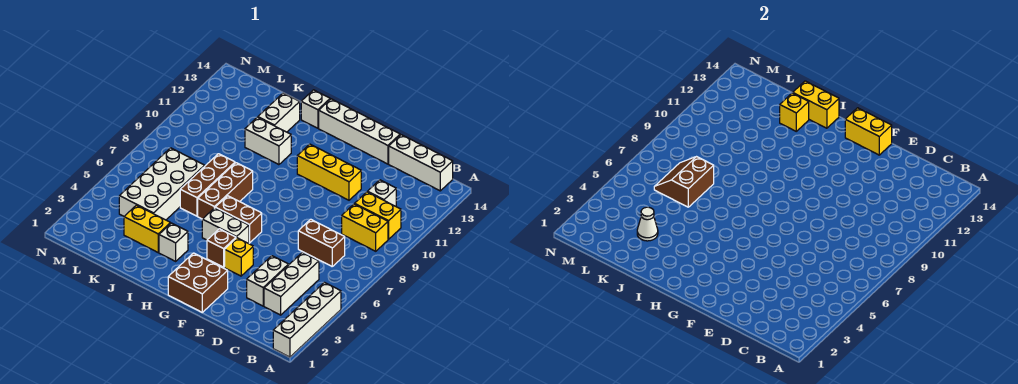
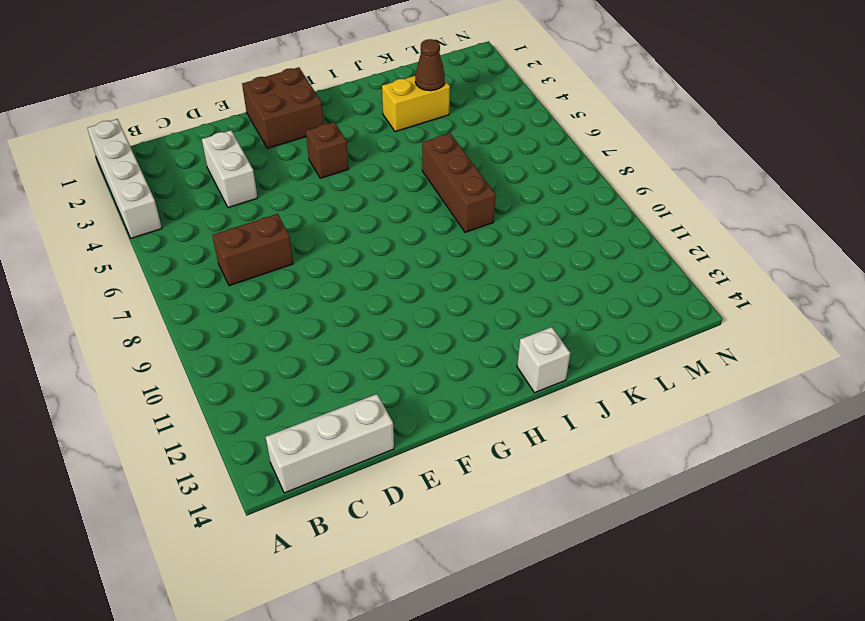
brown cone K3 level 2 -> white cone K3 level 2
none -> yellow brick B9:C9 level 1
none -> yellow brick B10:C10 level 1
none -> white brick C3:C5 level 1

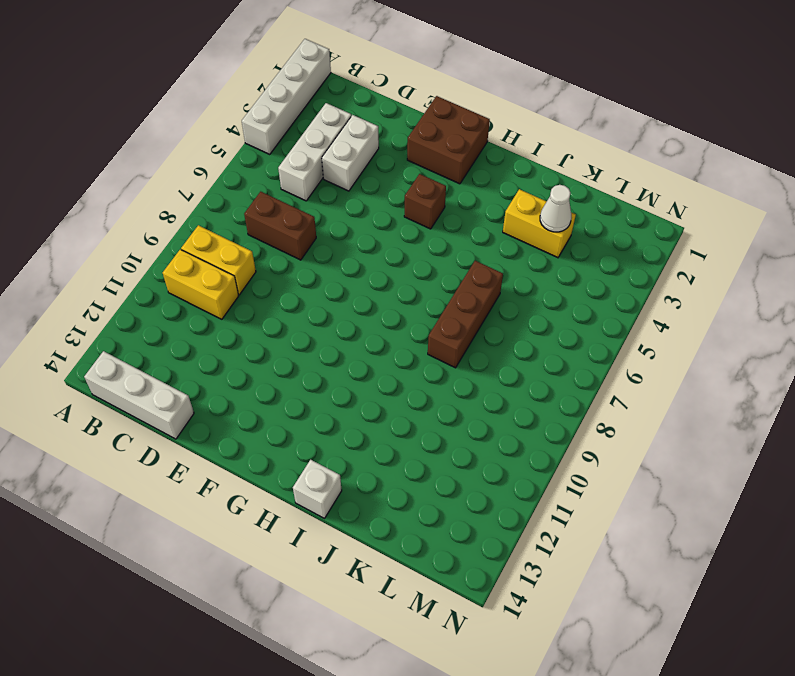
none -> white brick C11 level 1
none -> yellow brick E11:G11 level 1
none -> white brick E14:H14 level 1

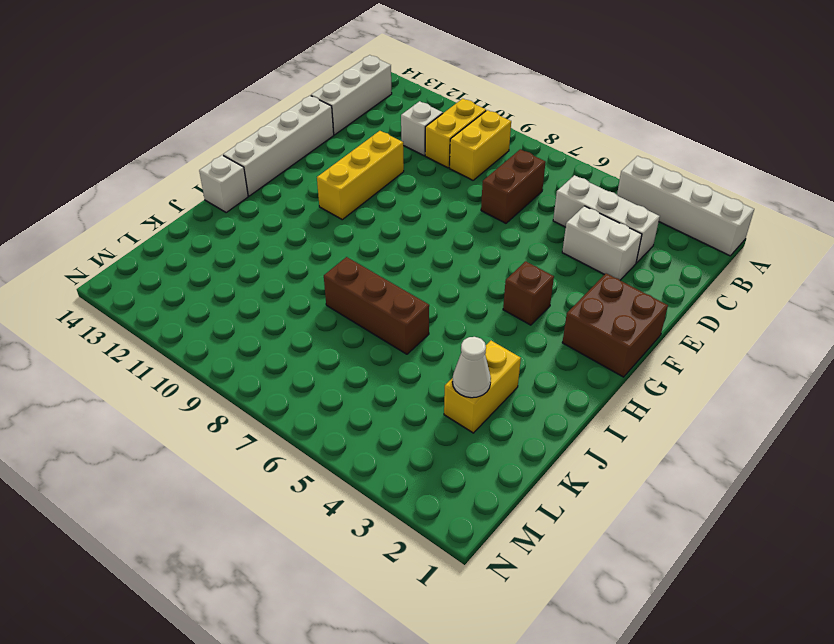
none -> yellow brick F4 level 1
none -> white brick G5:H5 level 1
none -> brown brick G6:H6 level 1

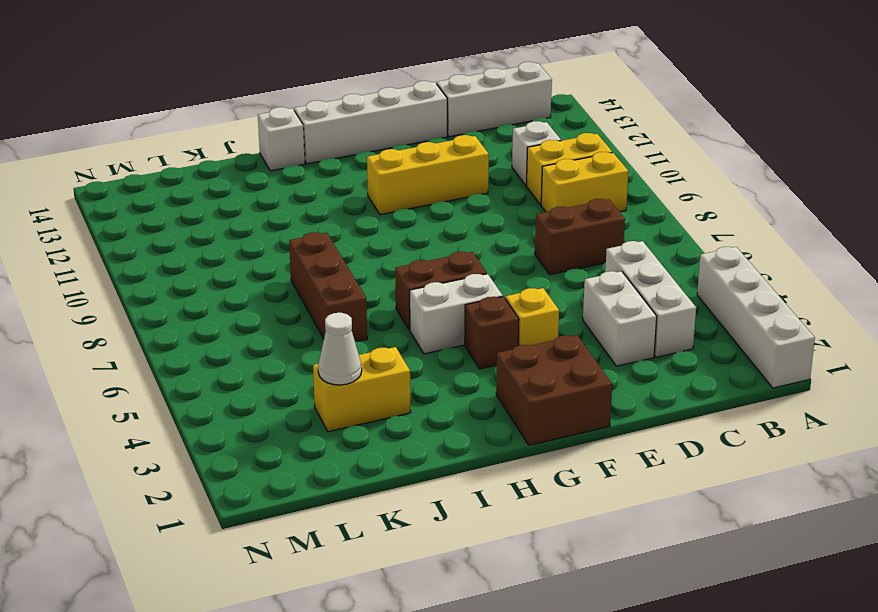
none -> white brick I3 level 1
none -> brown brick I6:I8 level 1
none -> white brick I11:J11 level 1

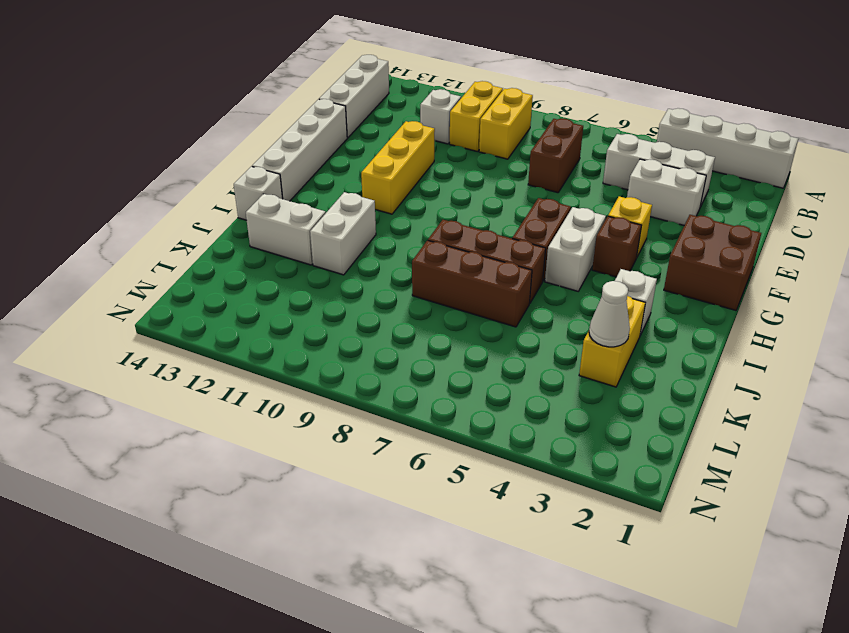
none -> white brick K4:L7 level 1
none -> yellow brick F14:G14 level 2
none -> yellow brick I14:J14 level 2

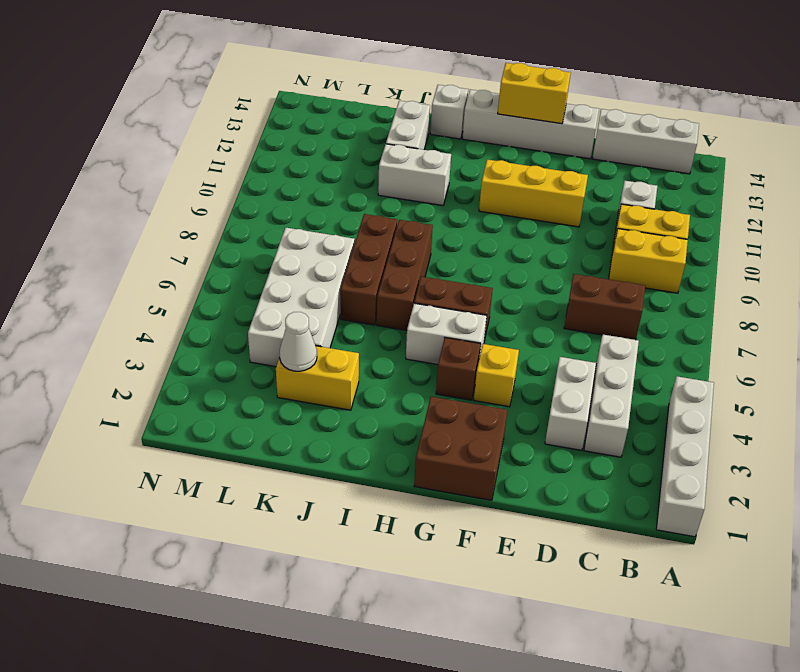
none -> white brick I3 level 1
none -> yellow brick I14:J14 level 2
none -> yellow brick J13 level 2

